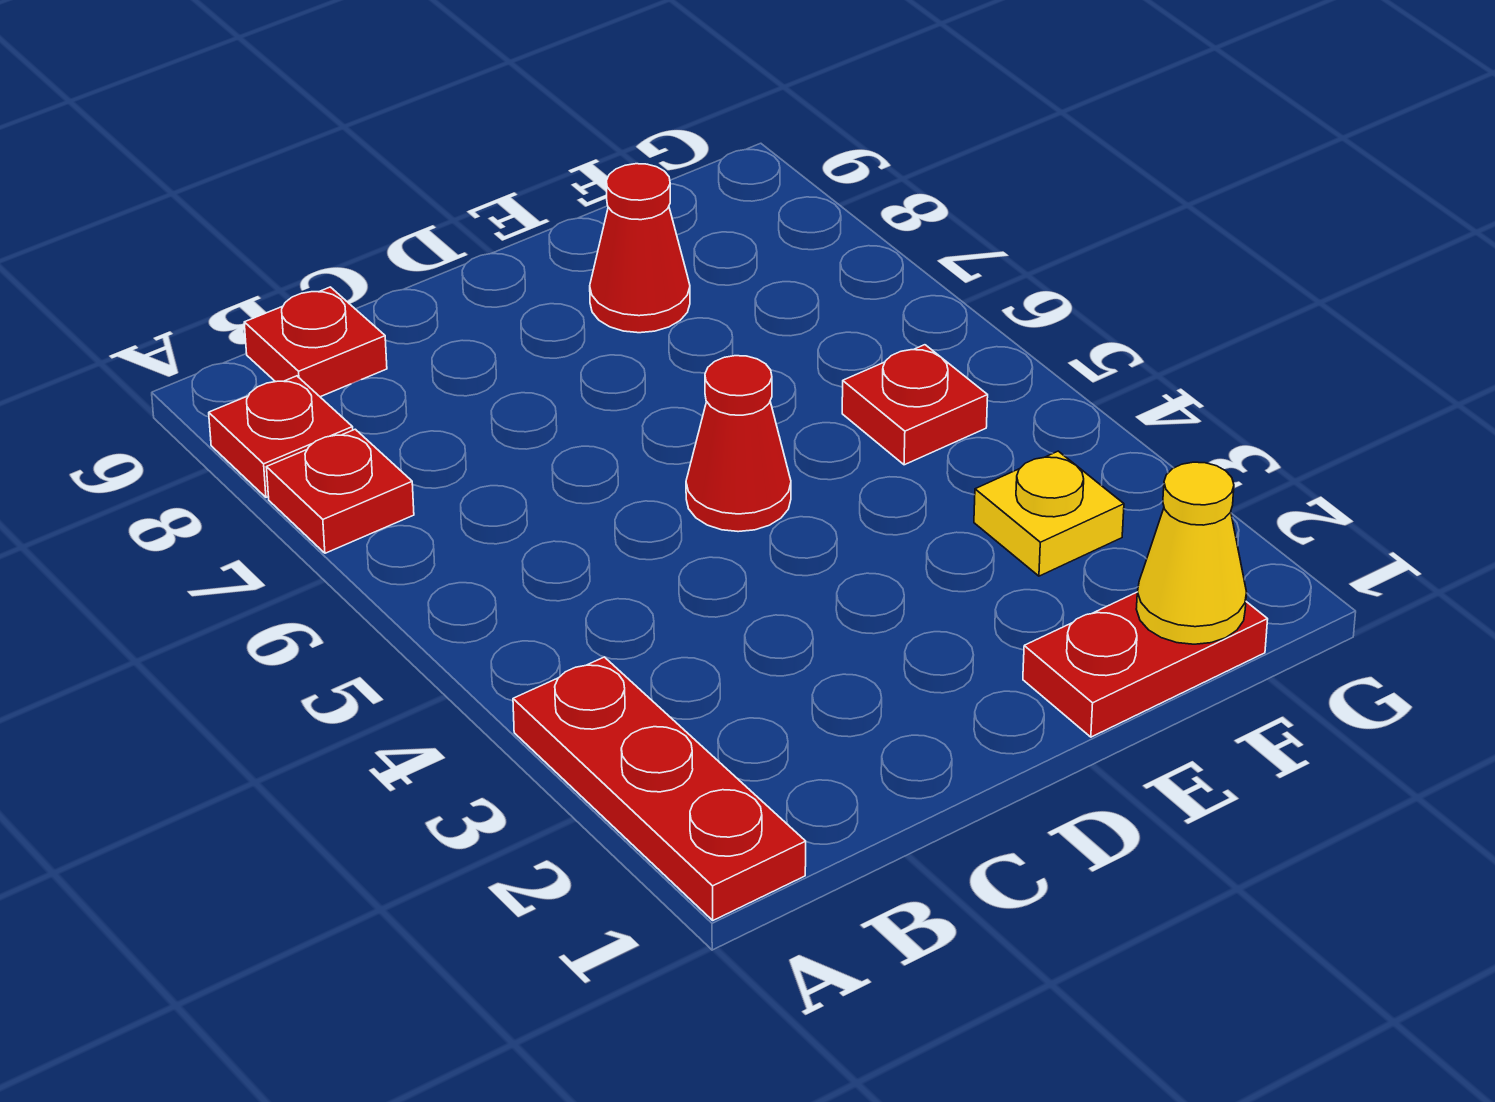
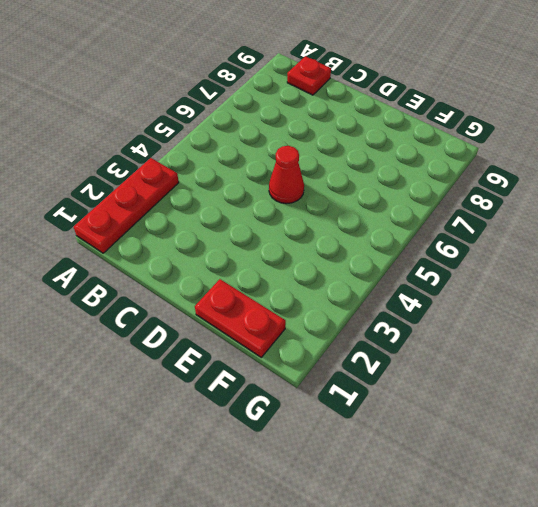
none -> red plate A7 level 1
none -> red plate A8 level 1

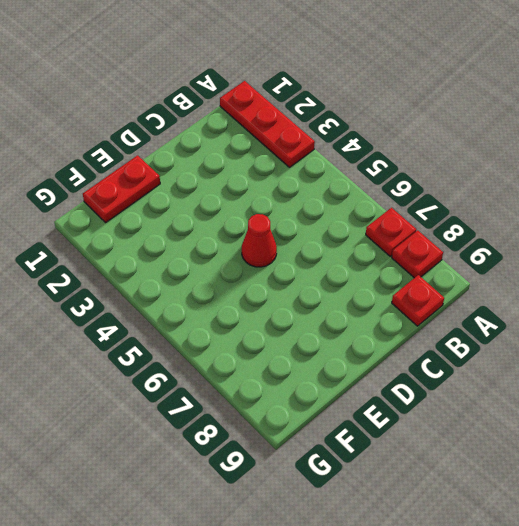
none -> red cone E8 level 1
none -> yellow plate F3 level 1

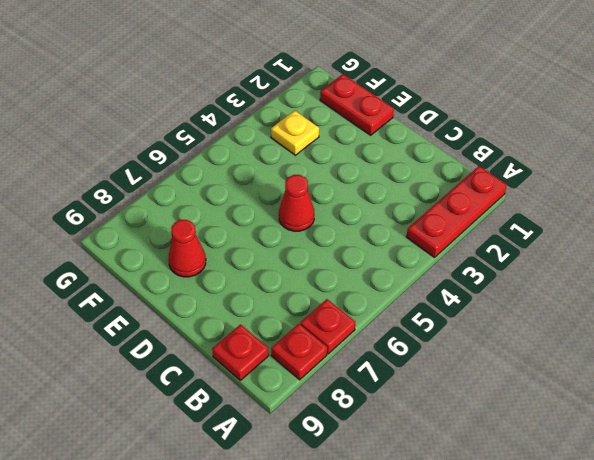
none -> red plate F5 level 1
none -> yellow cone F1 level 2

